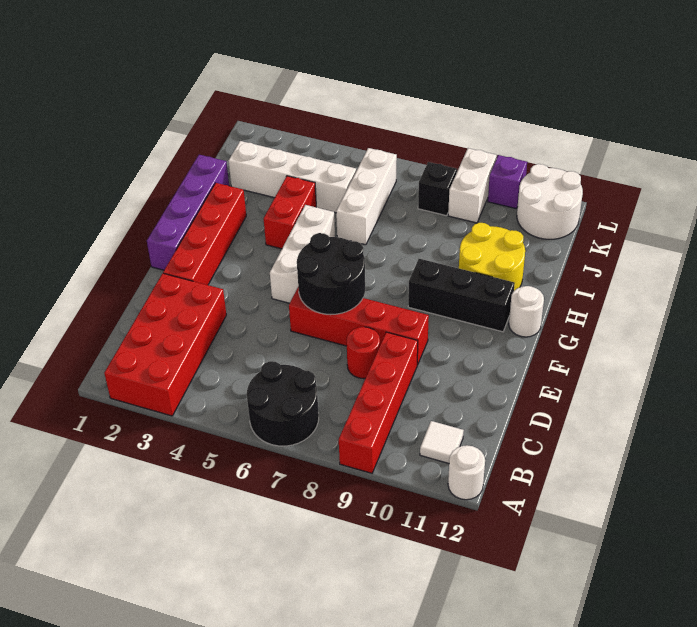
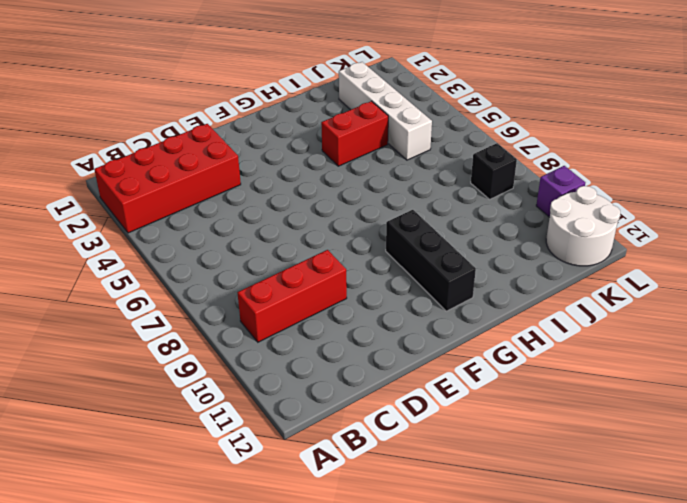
red brick B9:D9 level 1 -> red brick A9:D9 level 1
none -> black round brick A6:B7 level 1
none -> white round brick A12 level 1
none -> white tile B11 level 1

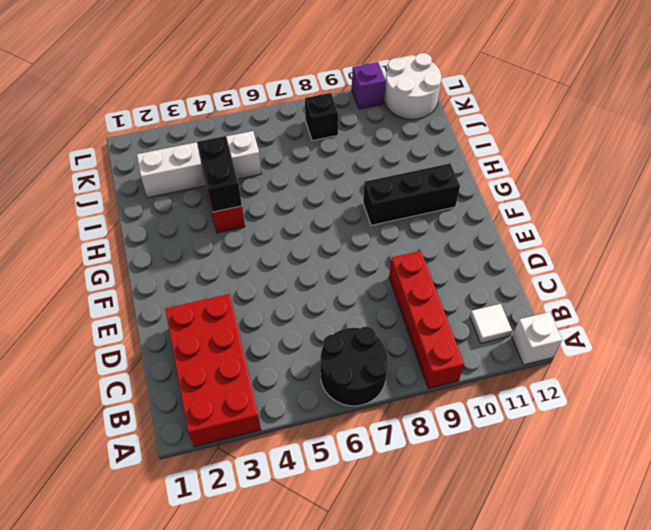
white brick A12 level 1 -> white round brick A12 level 1
black brick H4:I4 level 2 -> none
none -> red round brick D8 level 1
none -> red brick E2:H2 level 1
none -> red brick E6:E9 level 1

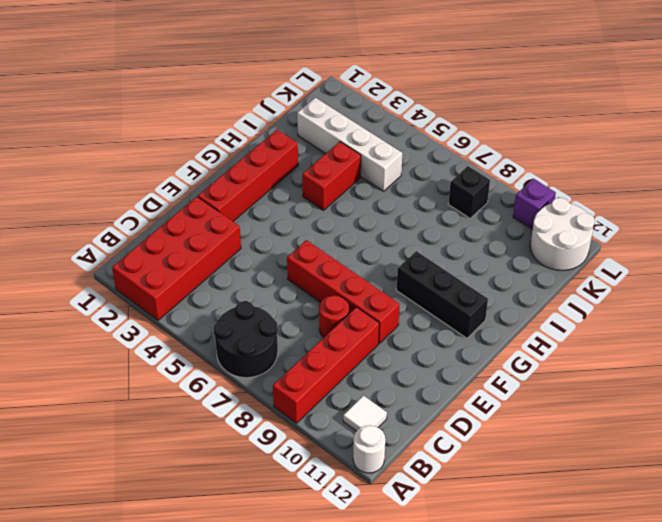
none -> purple brick F1:I1 level 1
none -> white brick F5:H5 level 1
none -> white round brick G12 level 1

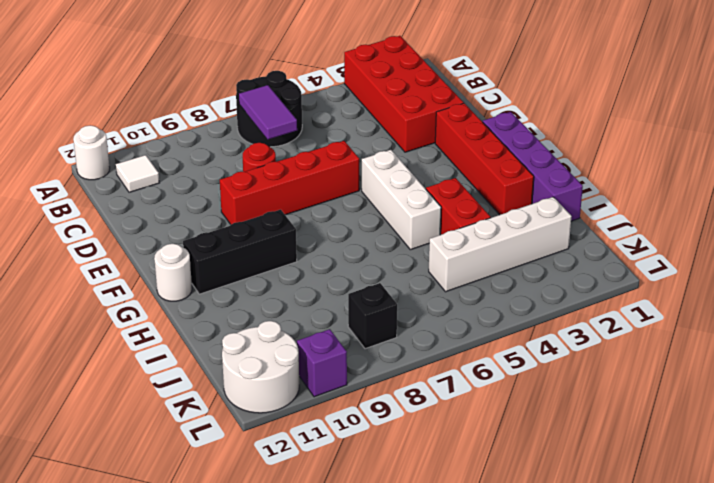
purple tile B7:C7 level 2 -> none
none -> red brick A9:D9 level 1
none -> yellow round brick H10:I11 level 1
none -> white brick I6:K6 level 1

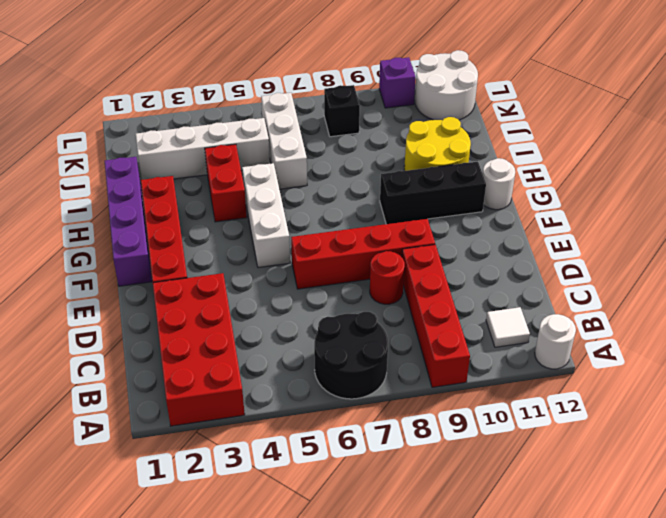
none -> white brick K9:L9 level 1
none -> black round brick E6:F7 level 2

